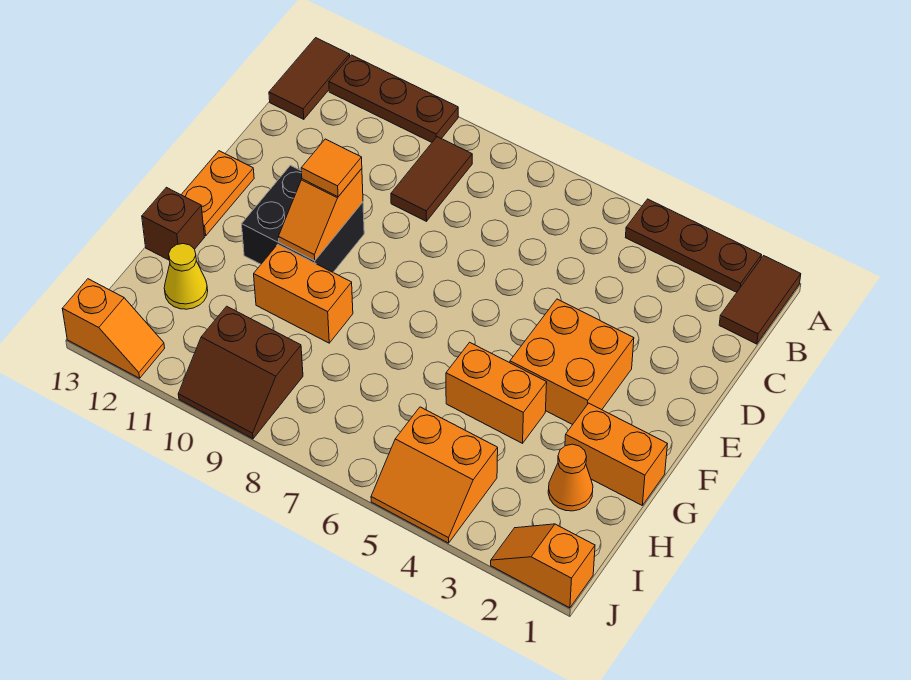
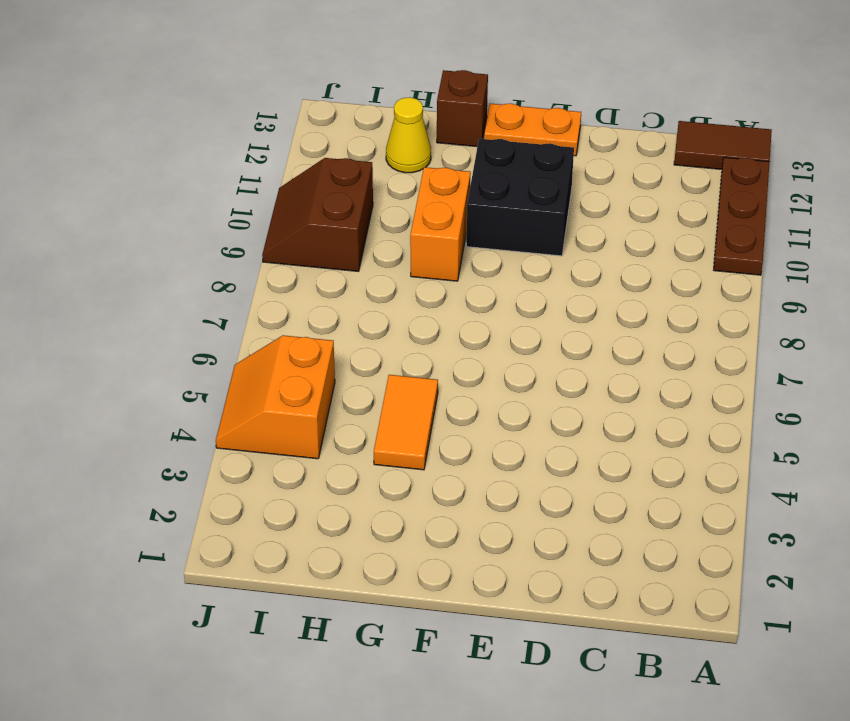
orange tile G4:G5 level 1 -> orange brick G4:G5 level 1
none -> brown tile A1:B1 level 1
none -> brown plate A2:A4 level 1
none -> brown tile B9:C9 level 1

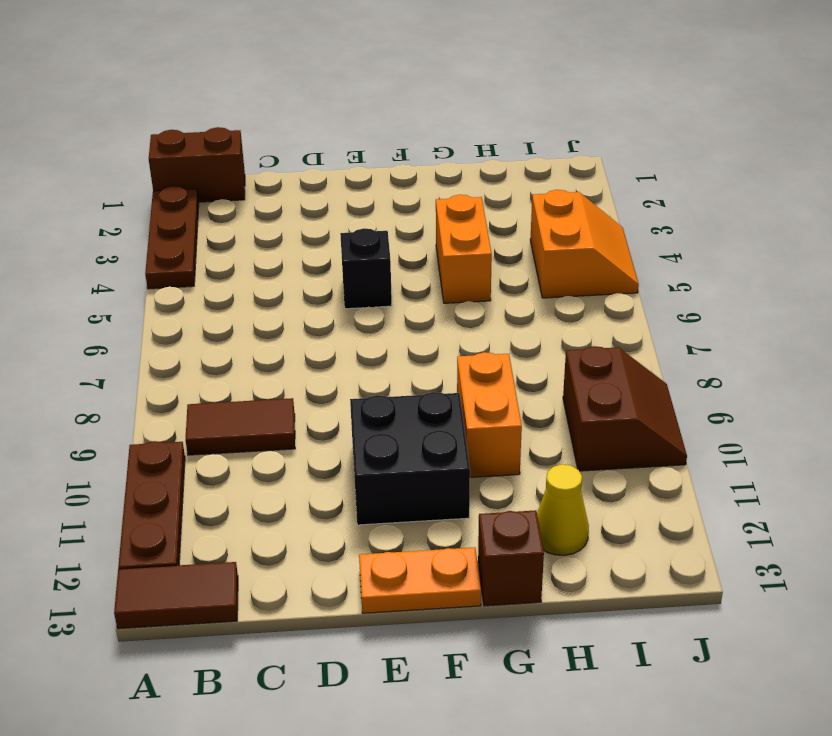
brown brick A1:B1 level 1 -> brown tile A1:B1 level 1
black brick E5 level 1 -> none
none -> orange brick E3:F4 level 1
none -> orange brick G1:G2 level 1
none -> orange cone H2 level 1

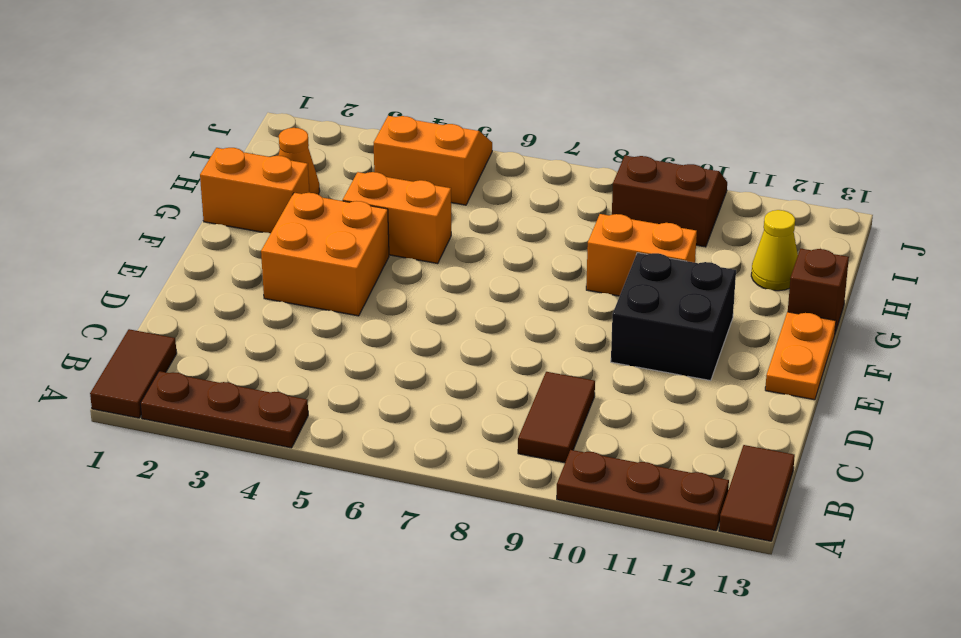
none -> orange slope J1:J2 level 1 top 1
none -> orange slope J12:J13 level 1 top 13
none -> orange slope E10:F10 level 2 top E

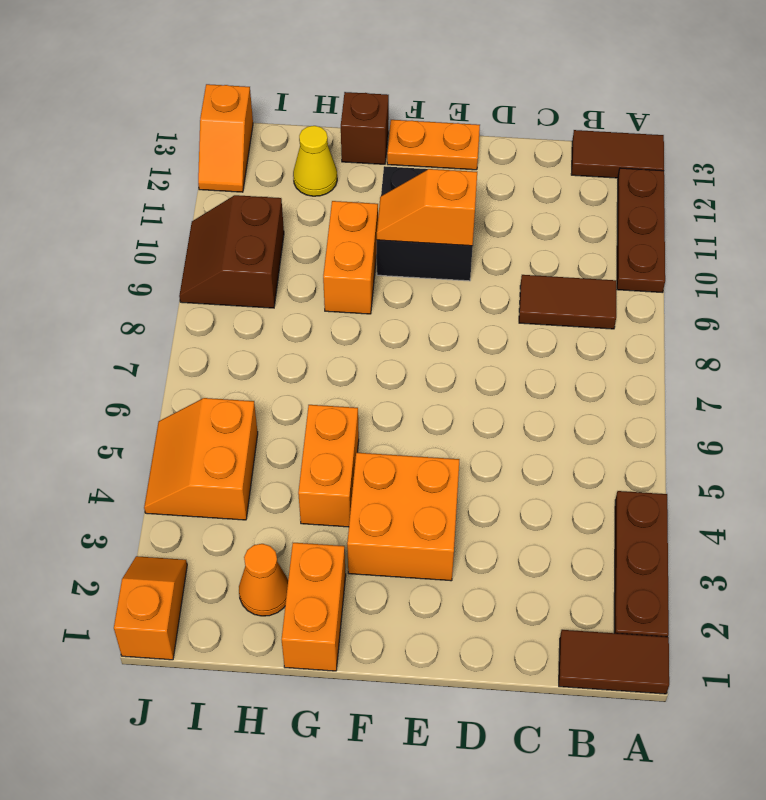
none -> orange tile E10 level 3

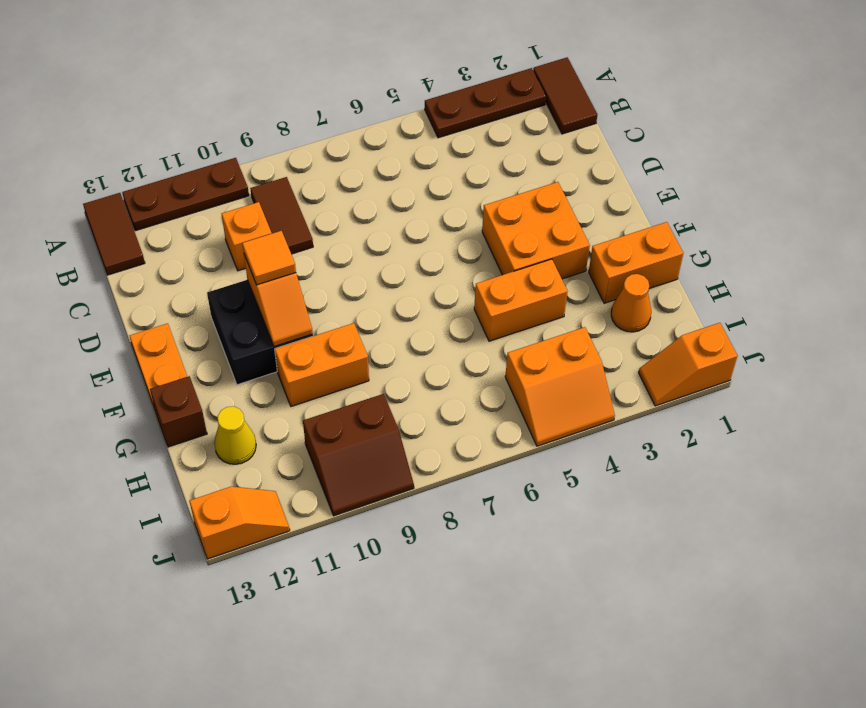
orange brick C10 level 1 -> none

